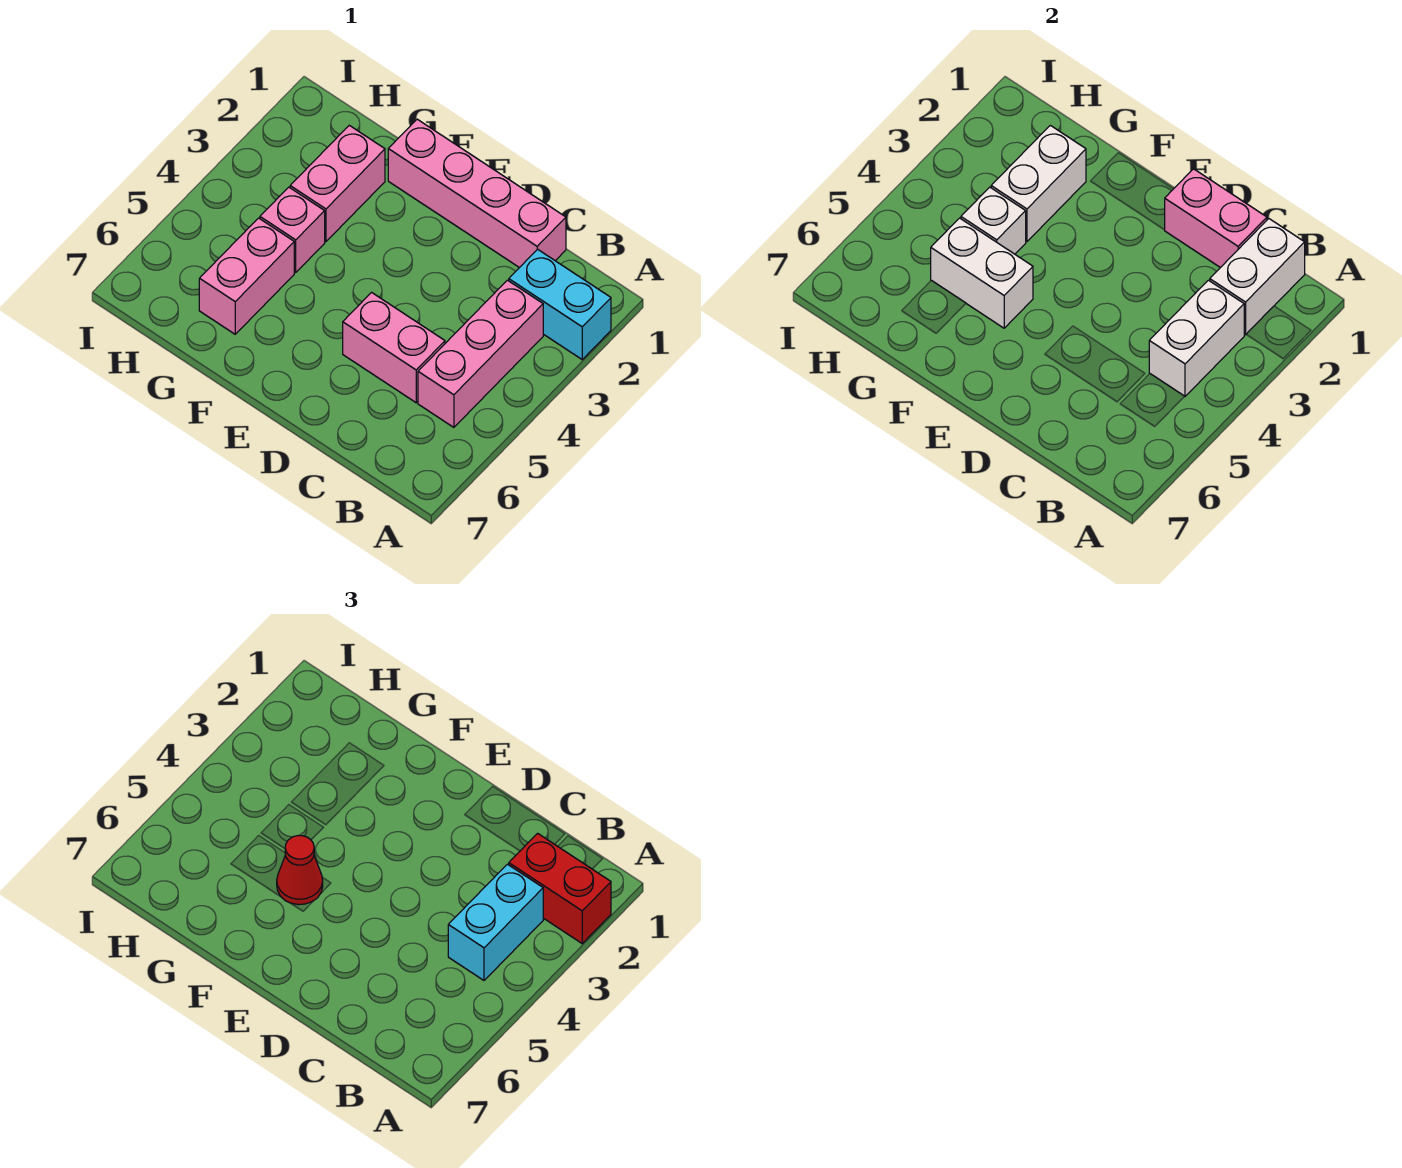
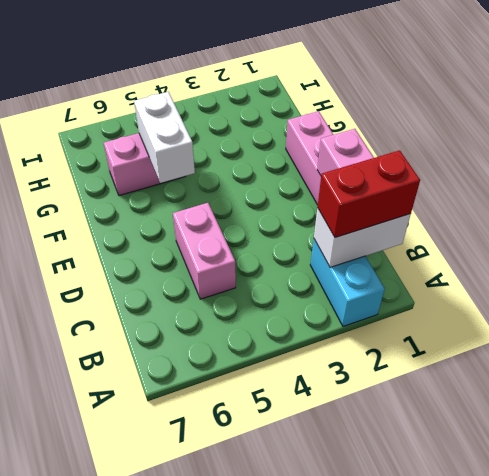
red brick B1:B2 level 3 -> red brick A2:B2 level 3
none -> pink brick B3:B5 level 1
none -> pink brick G2:G3 level 1
none -> pink brick G4 level 1

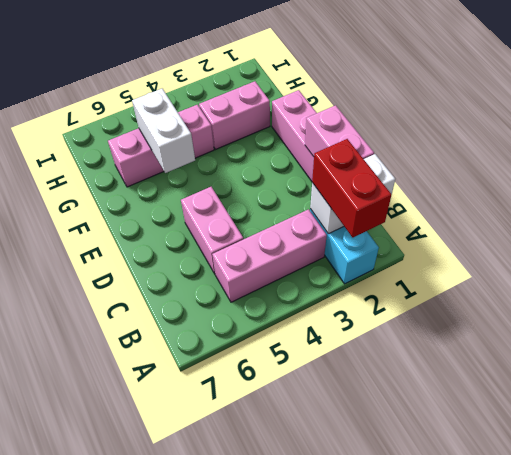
none -> white brick B3:B4 level 2
none -> white brick G2:G3 level 2
none -> white brick G4 level 2

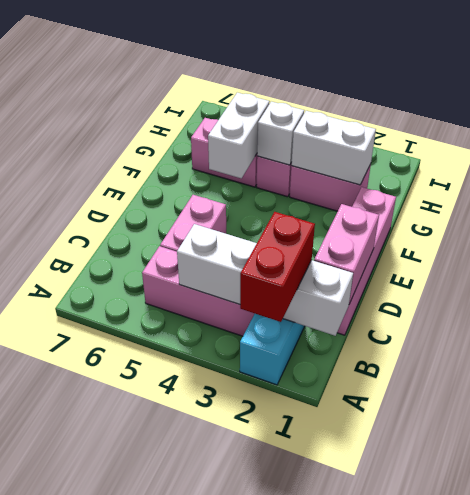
none -> cyan brick B3:B4 level 3
none -> red cone F5 level 3

